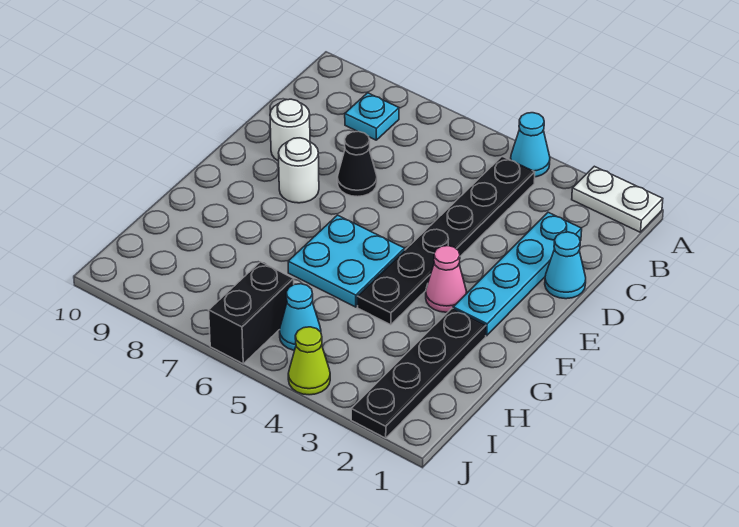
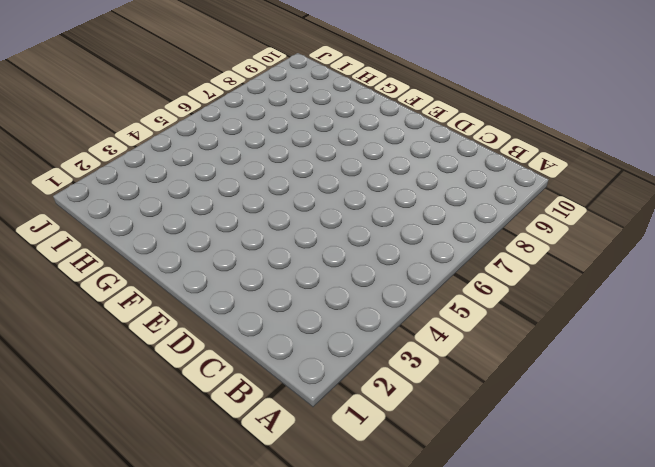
none -> white plate A1:A2 level 1
none -> cyan cone A4 level 1
none -> black plate B4:G4 level 1

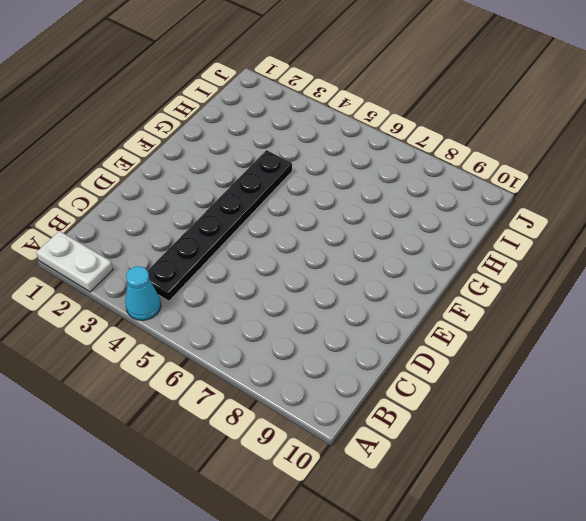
none -> cyan plate B8 level 1
none -> cyan plate C2:F2 level 1
none -> cyan cone D1 level 1

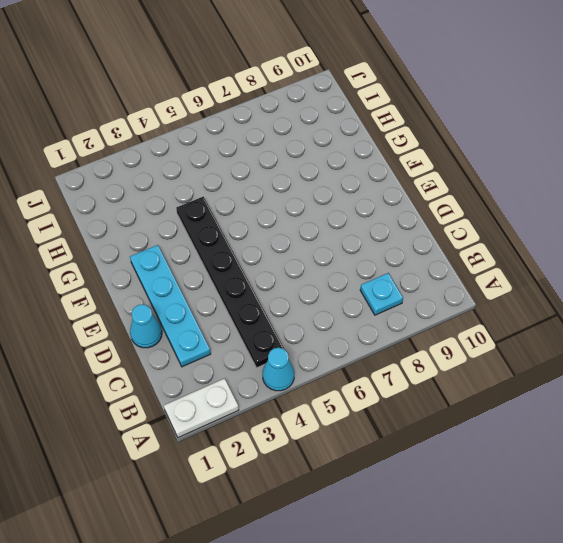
none -> black cone D7 level 1
none -> white round brick D9 level 1
none -> white round brick E8 level 1

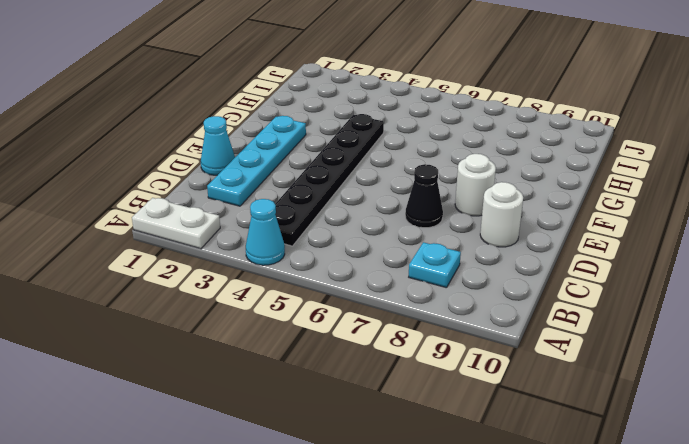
none -> pink cone F3 level 1
none -> cyan plate F5:G6 level 1
none -> black plate G2:J2 level 1

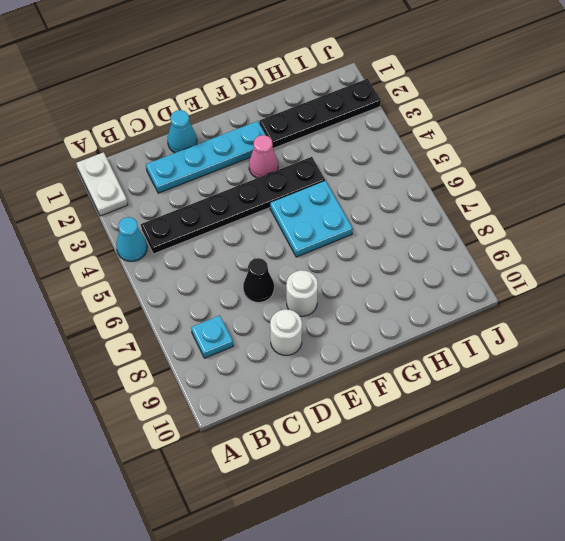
none -> cyan cone I5 level 1
none -> black brick I6:J6 level 1
none -> lime cone J4 level 1

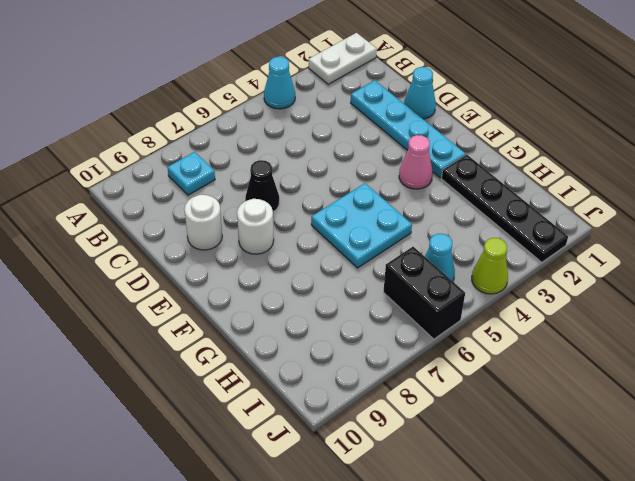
none -> black plate B4:G4 level 1

